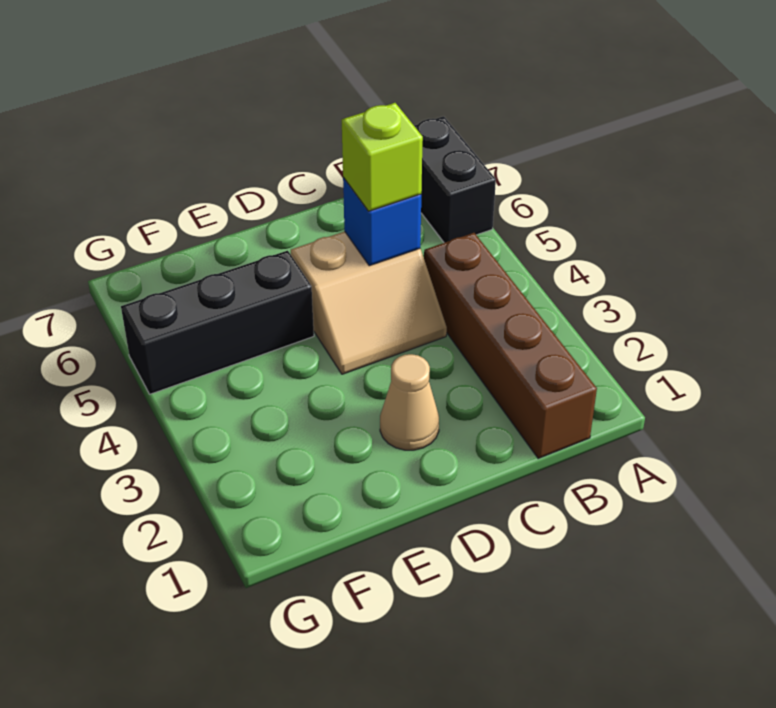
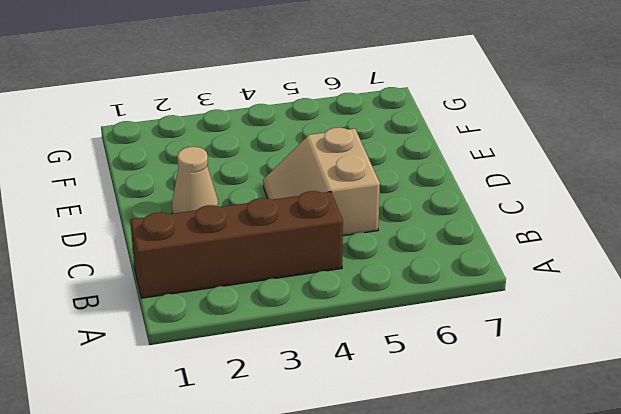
none -> black brick A6:A7 level 1
none -> black brick E5:G5 level 1

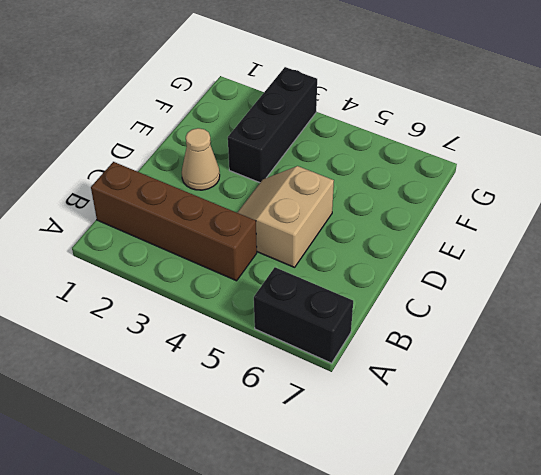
black brick E3:G3 level 1 -> black brick E5:G5 level 1
none -> blue brick C5 level 2
none -> lime brick C5 level 3

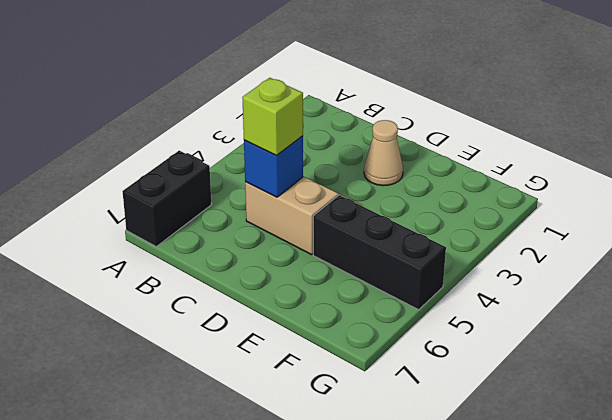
none -> brown brick B1:B4 level 1

